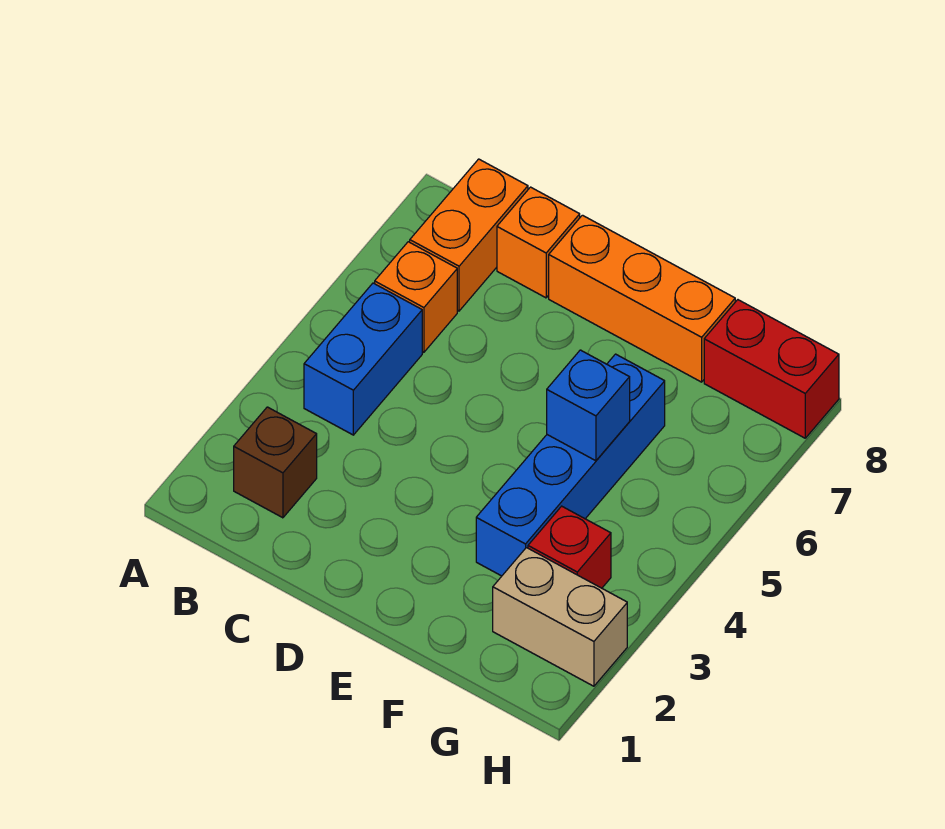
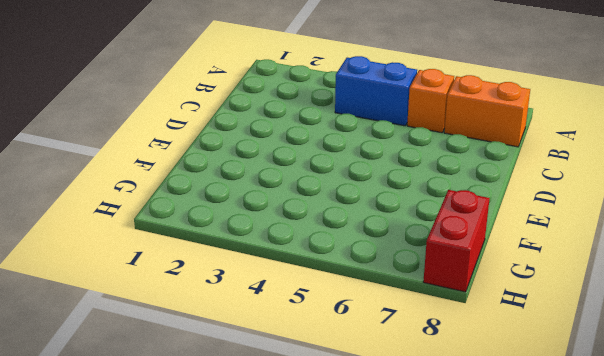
none -> brown brick B2 level 1
none -> orange brick C8 level 1

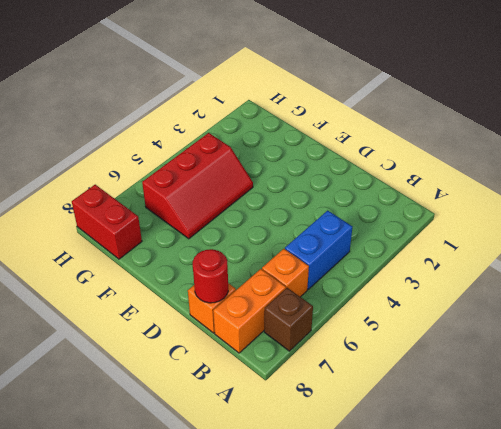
brown brick A7 level 1 -> brown brick B2 level 1
red round brick C8 level 2 -> none
red slope F4:G6 level 1 top G -> blue brick F3:F6 level 1
none -> orange brick D8:F8 level 1
none -> tan brick G2:H2 level 1

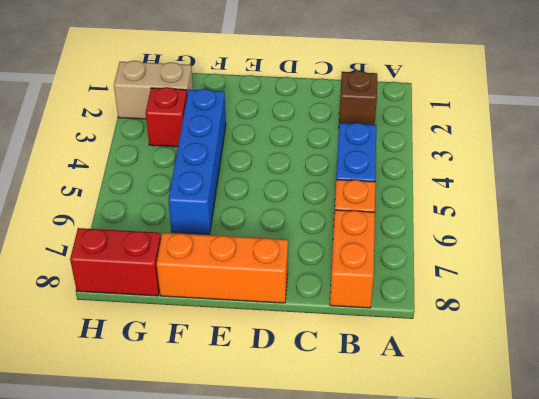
none -> orange brick C8 level 1
none -> blue brick F5 level 2

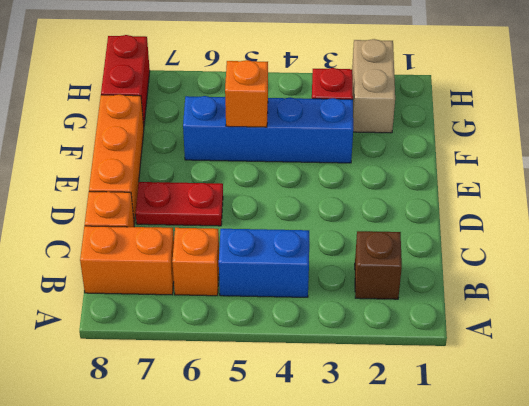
red plate D6:D7 level 1 -> none
orange brick F5 level 2 -> blue brick F5 level 2

